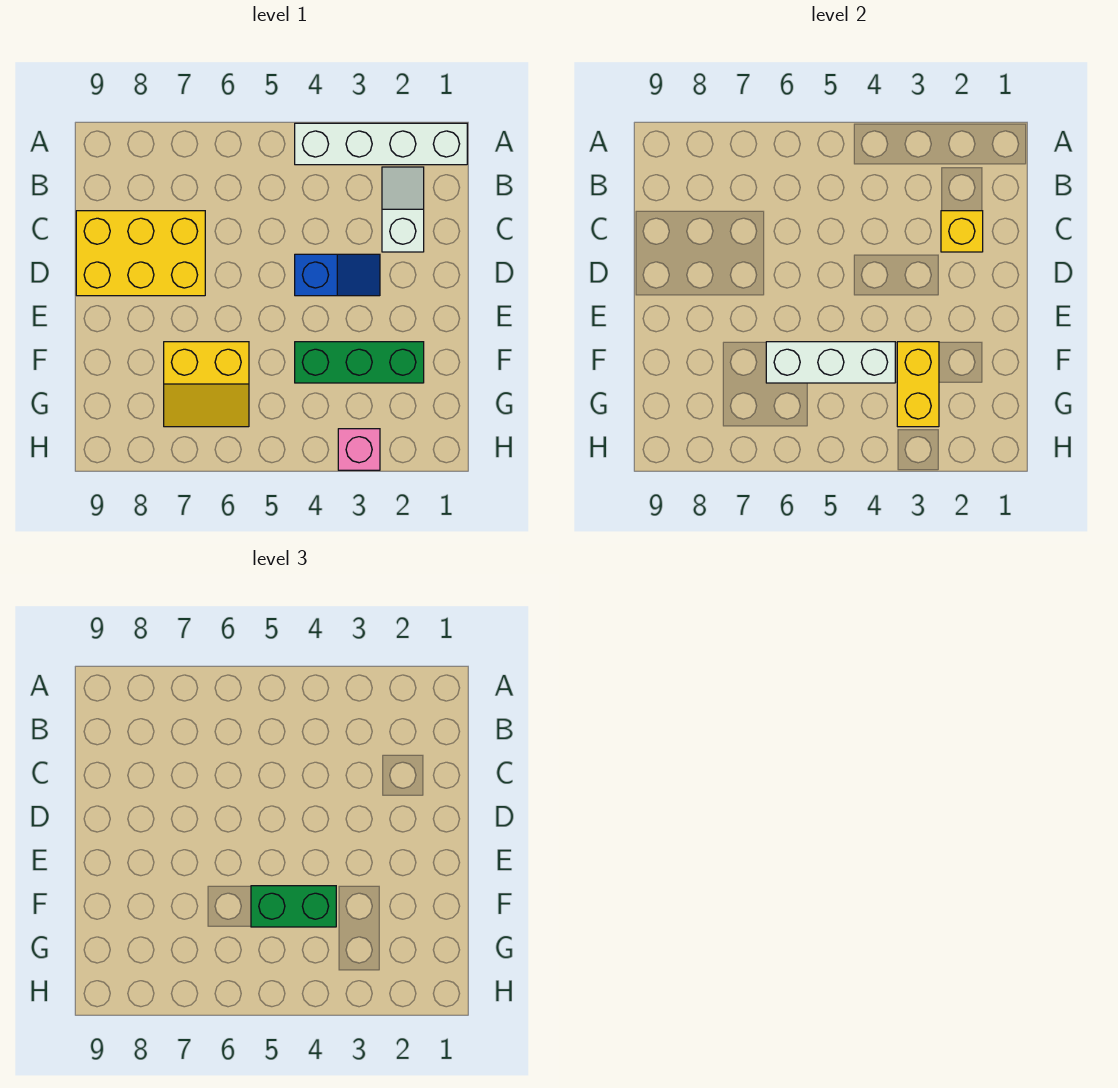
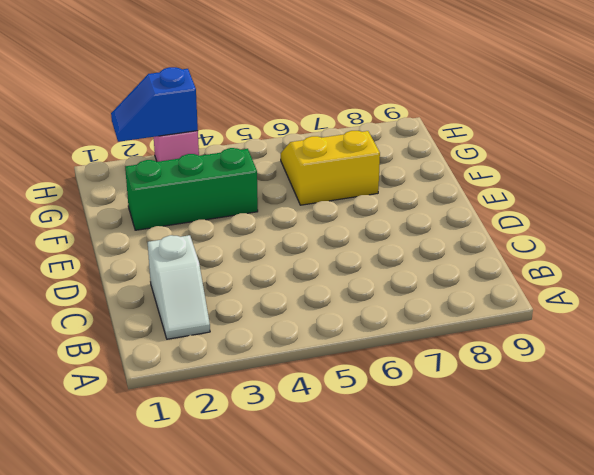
blue slope H2:H3 level 2 top 3 -> blue slope D3:D4 level 1 top 4
none -> white brick A1:A4 level 1
none -> yellow brick C7:D9 level 1

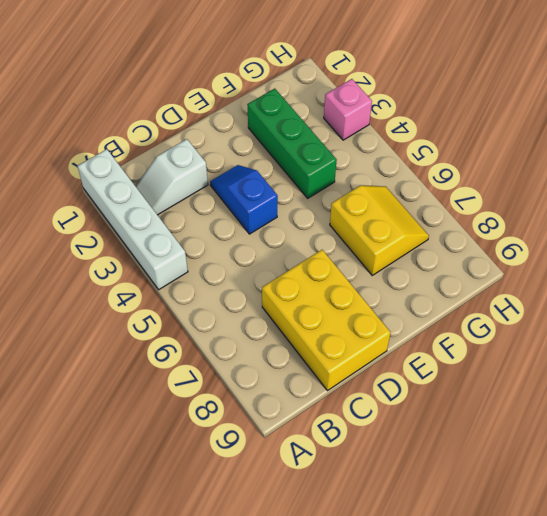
none -> yellow brick C2 level 2
none -> yellow brick F3:G3 level 2

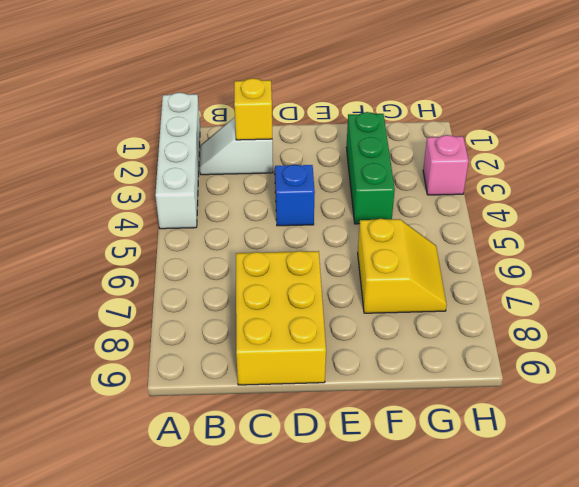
none -> yellow brick F3:G3 level 2
none -> white brick F4:F6 level 2

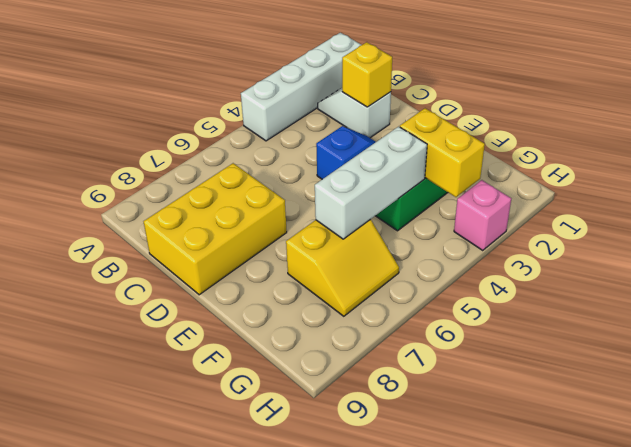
none -> green brick F4:F5 level 3

